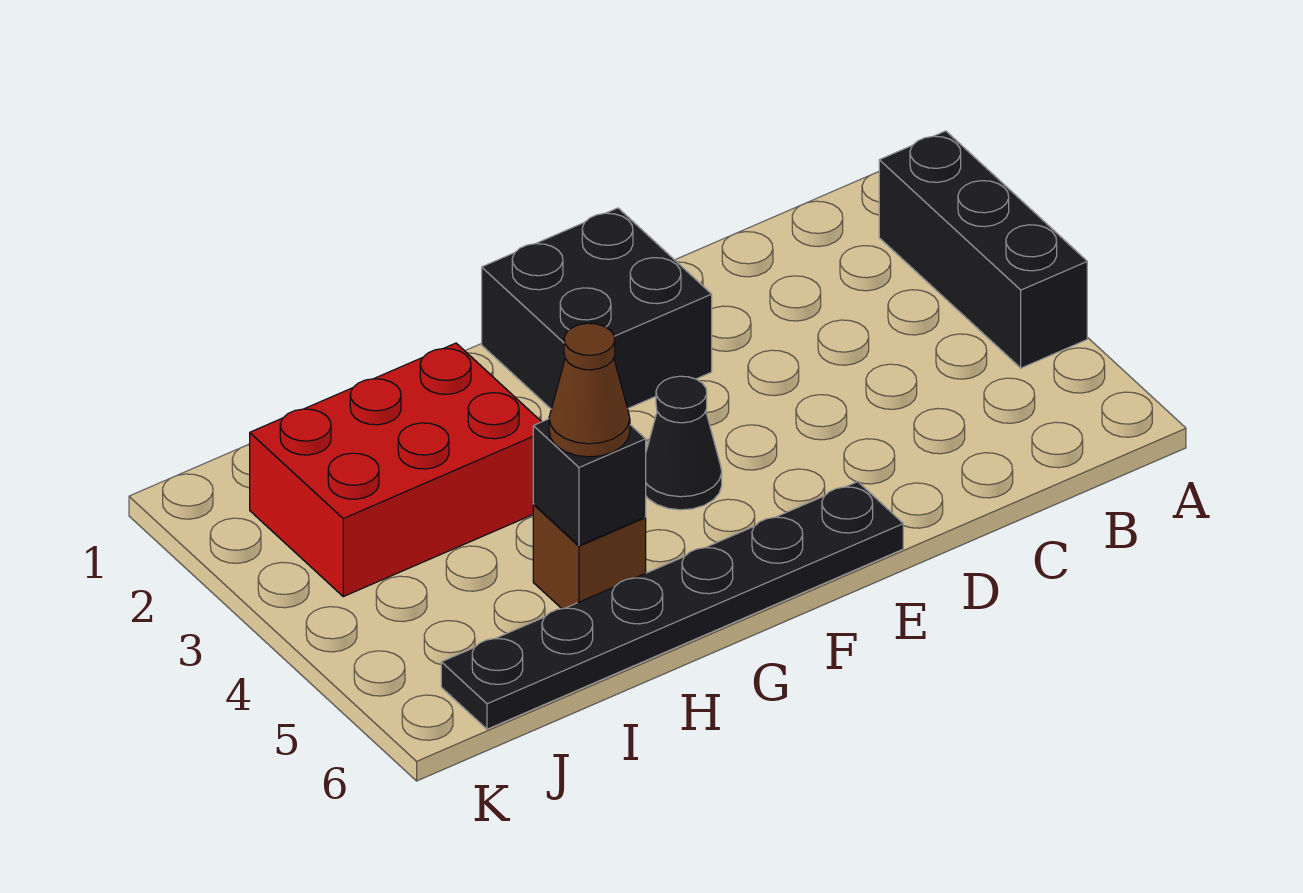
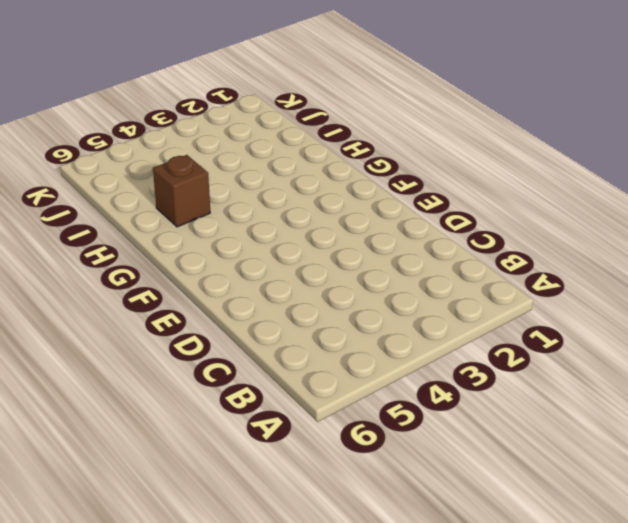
none -> black brick A2:A4 level 1
none -> black brick E1:F2 level 1

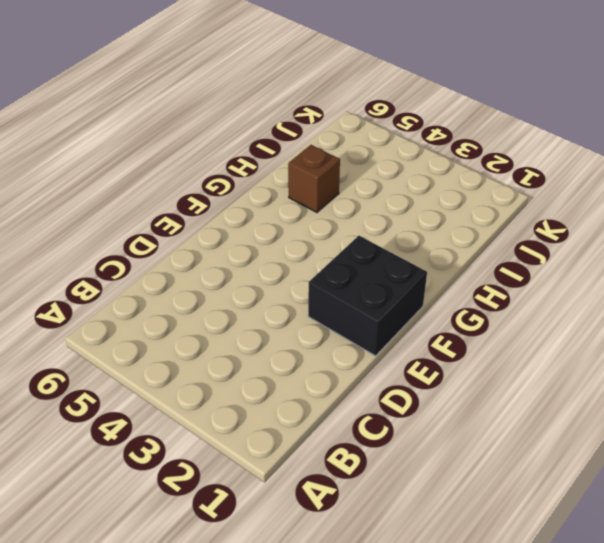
none -> black brick A2:A4 level 1
none -> black plate E6:J6 level 1

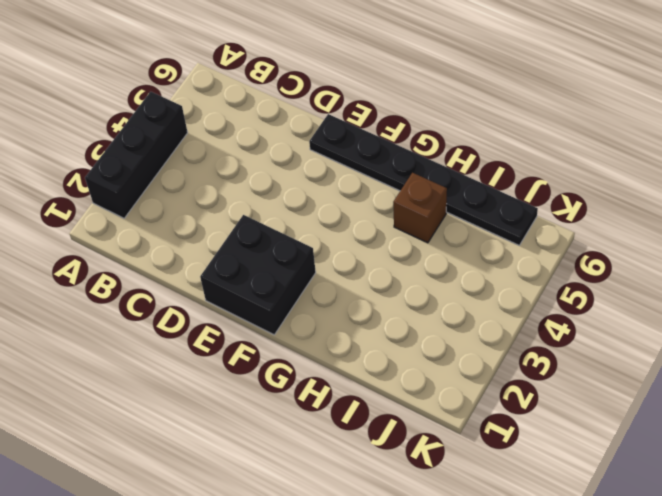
none -> black cone F4 level 1
none -> red brick H2:J3 level 1

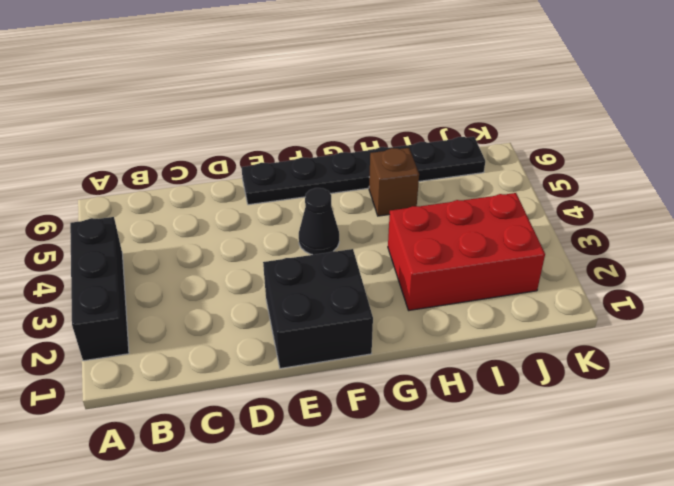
none -> black brick H5 level 2
none -> brown cone H5 level 3

